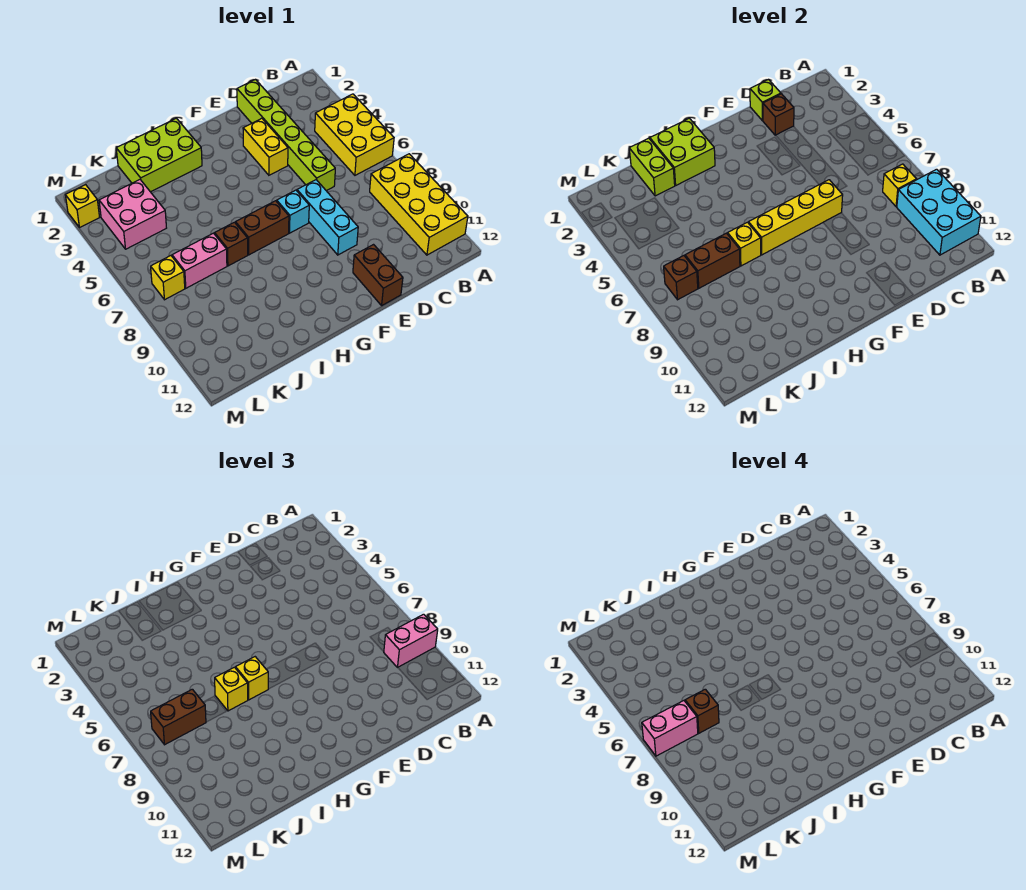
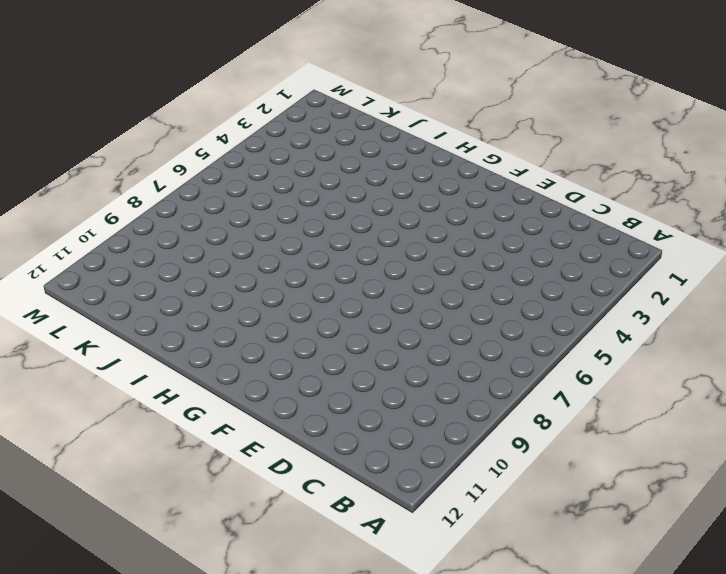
none -> yellow brick A4:B6 level 1
none -> yellow brick A8:B11 level 1
none -> lime brick D1:D6 level 1
none -> yellow brick E3:E4 level 1

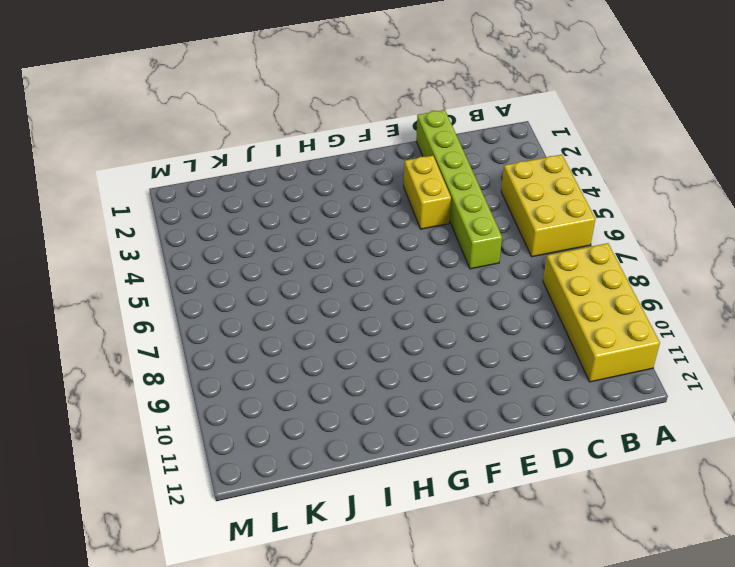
none -> cyan brick E7:E9 level 1
none -> brown brick E11:E12 level 1
none -> cyan brick F7 level 1
none -> brown brick G7:H7 level 1

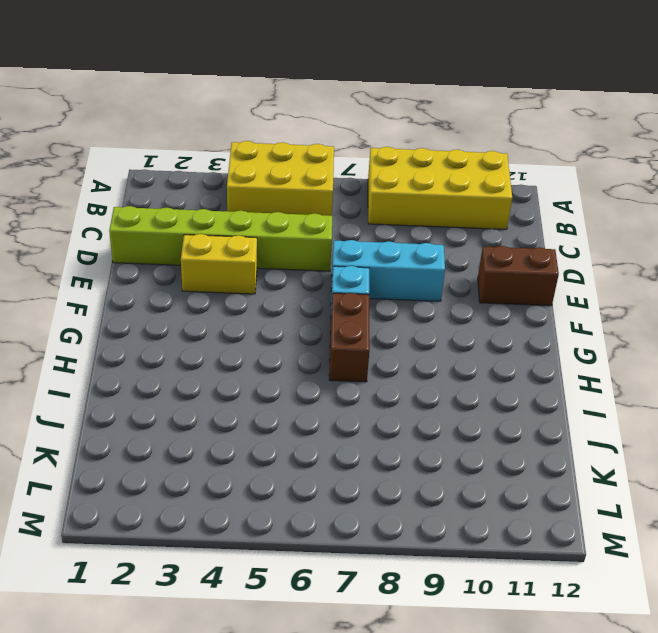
none -> lime brick H1:J2 level 1
none -> brown brick I7 level 1
none -> pink brick J7:K7 level 1
none -> pink brick K3:L4 level 1

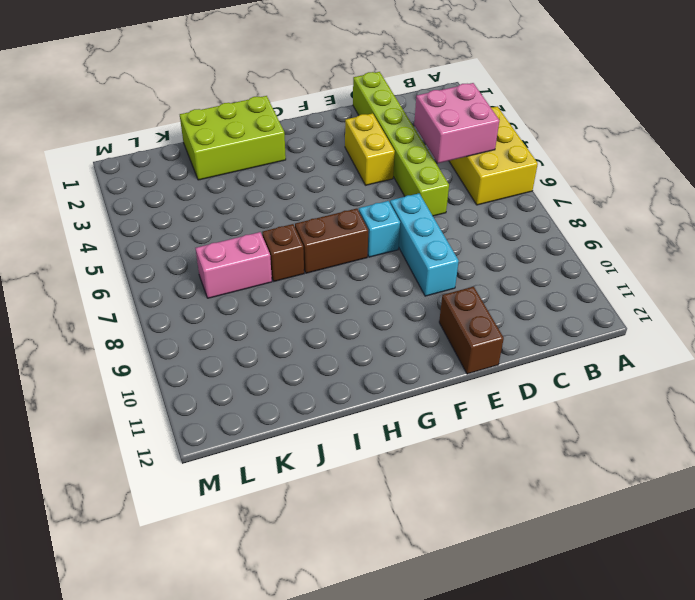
pink brick B4:C5 level 2 -> pink brick K3:L4 level 1
none -> yellow brick A8:B11 level 1
none -> yellow brick L7 level 1
none -> yellow brick M2 level 1
none -> cyan brick A9:B11 level 2

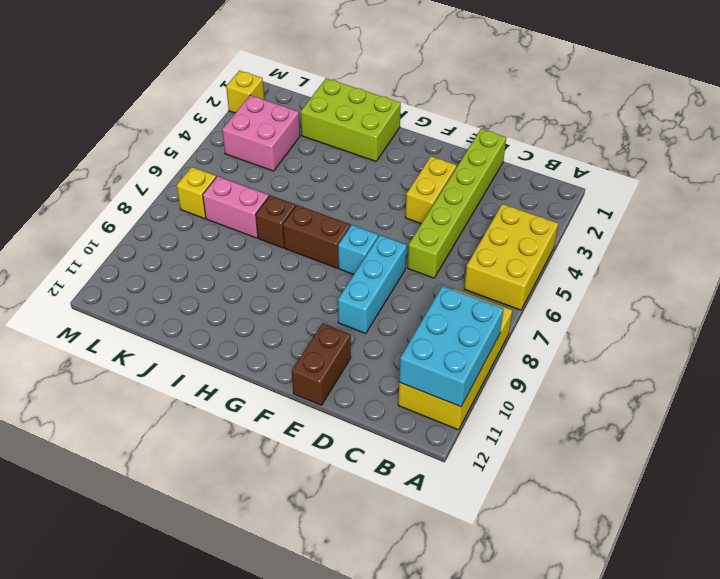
none -> yellow brick B8 level 2
none -> lime brick D1 level 2
none -> brown brick D2 level 2
none -> yellow brick E7:H7 level 2

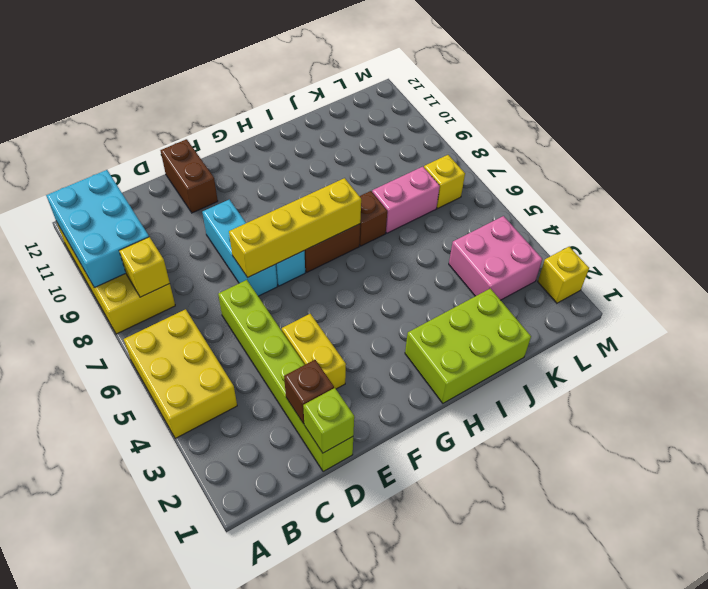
none -> lime brick H1:I2 level 2
none -> yellow brick I7 level 2
none -> lime brick J1:J2 level 2
none -> brown brick J7:K7 level 2

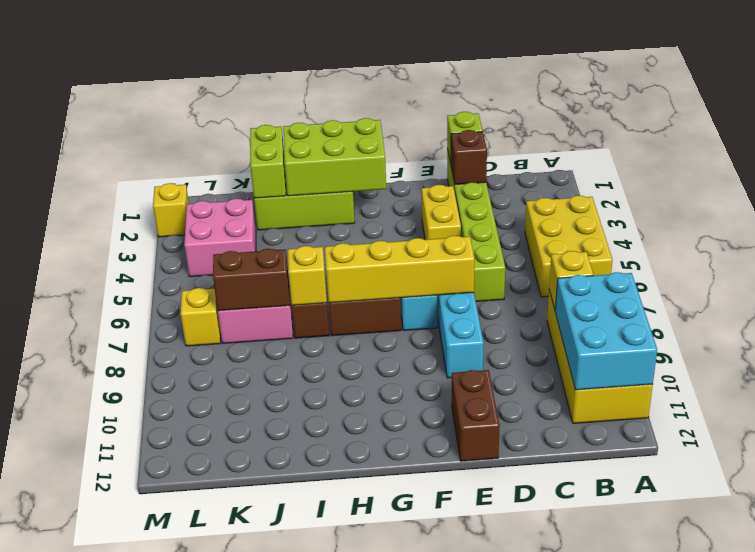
lime brick G1:I2 level 2 -> lime brick H1:I2 level 2
none -> brown brick L7 level 2
none -> pink brick A9:B9 level 3
none -> yellow brick H7 level 3
none -> yellow brick I7 level 3

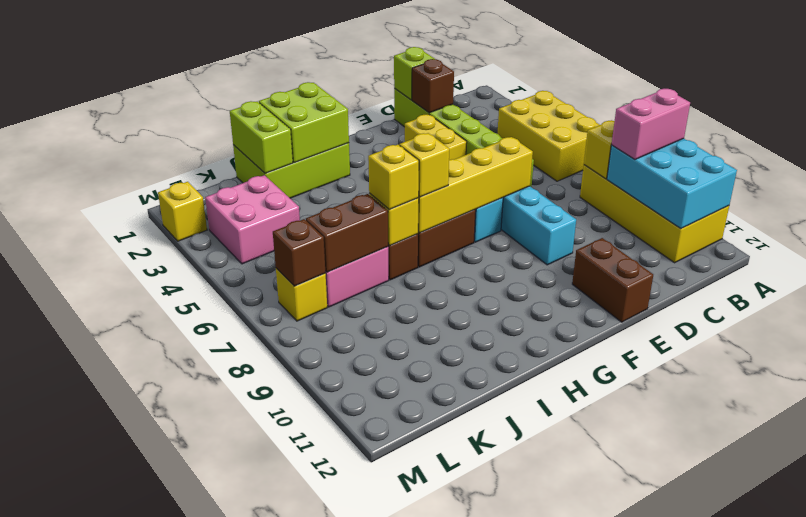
none -> brown brick K7:L7 level 3
none -> brown brick K7 level 4
none -> pink brick L7:M7 level 4

